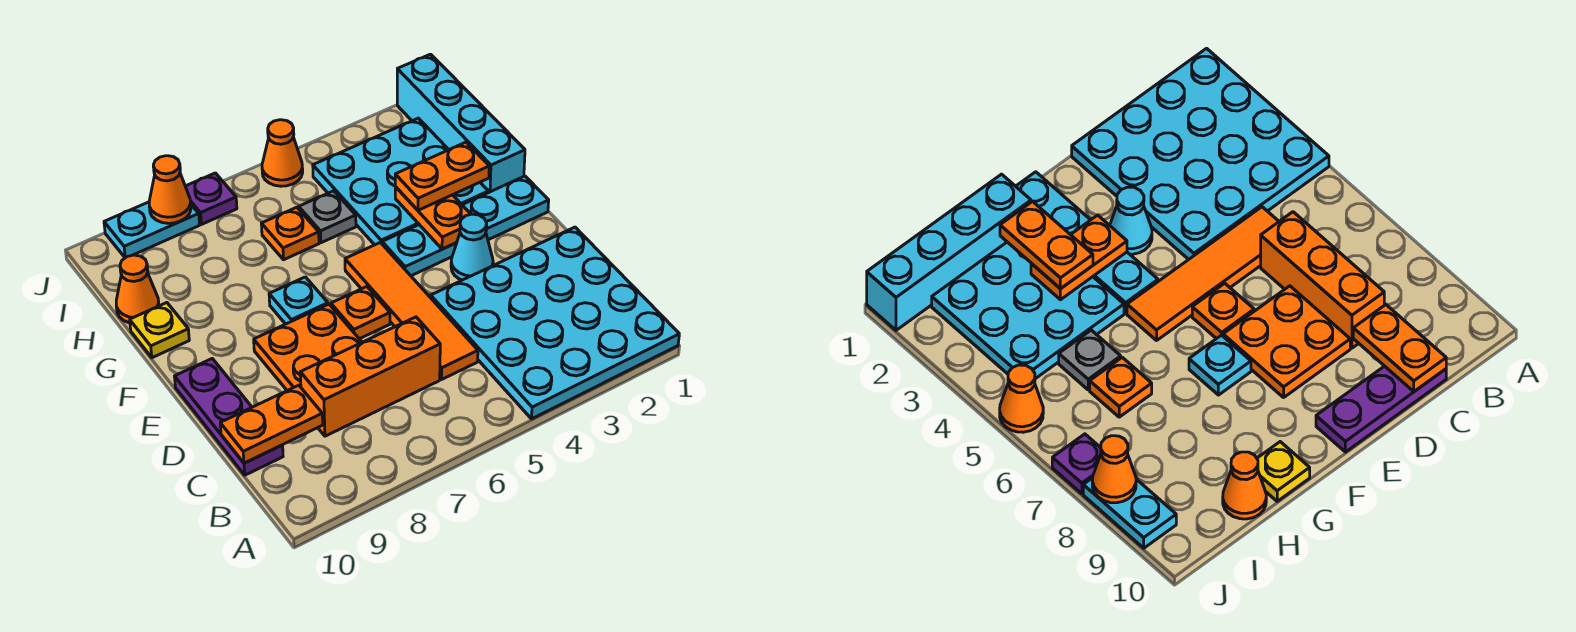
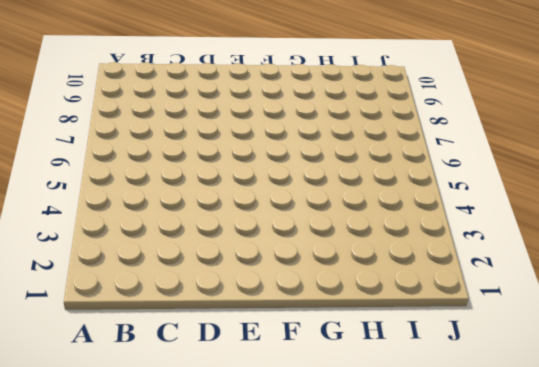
none -> cyan plate A1:D4 level 1
none -> orange tile C5:F5 level 1
none -> orange brick C6:C8 level 1

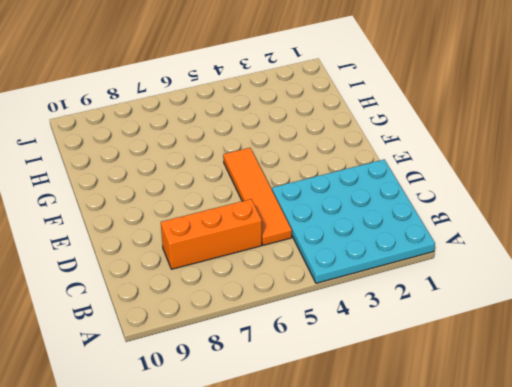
none -> purple plate C10:E10 level 1
none -> orange plate D7:E8 level 1
none -> cyan cone E3 level 1

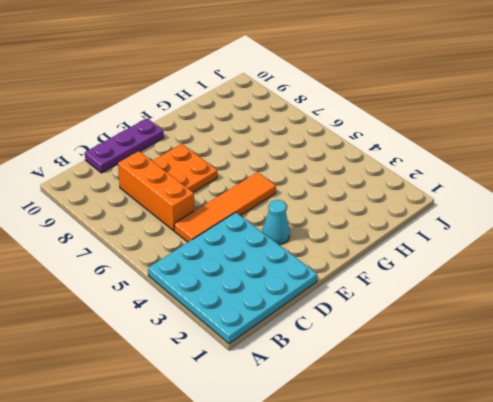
none -> orange plate E6 level 1
none -> cyan plate F1:F4 level 1
none -> cyan plate F7 level 1

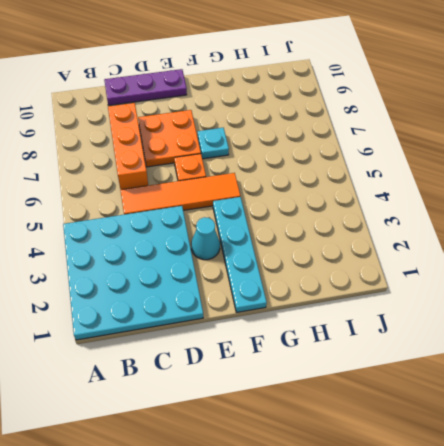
none -> cyan brick G1:J1 level 1
none -> cyan plate G2:I4 level 1
none -> yellow plate G10 level 1

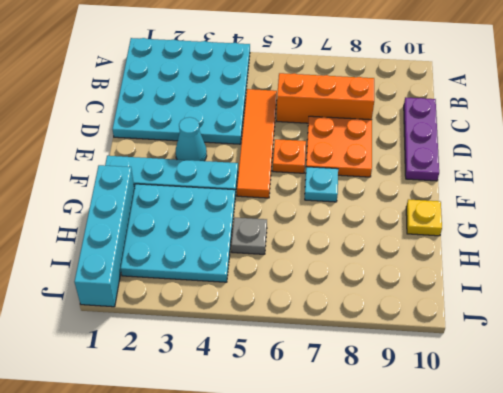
none -> orange plate H6 level 1
none -> orange cone H10 level 1
none -> orange cone J5 level 1

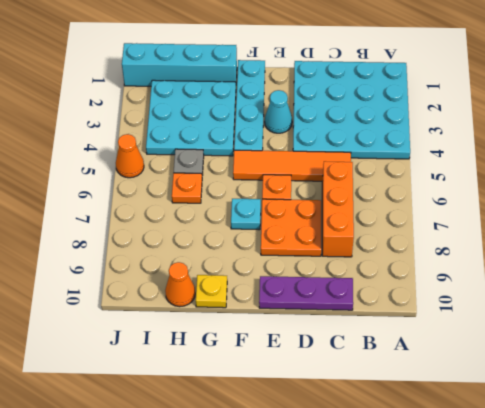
none -> purple plate J7 level 1
none -> cyan plate J8:J9 level 1
none -> orange plate C9:C10 level 2

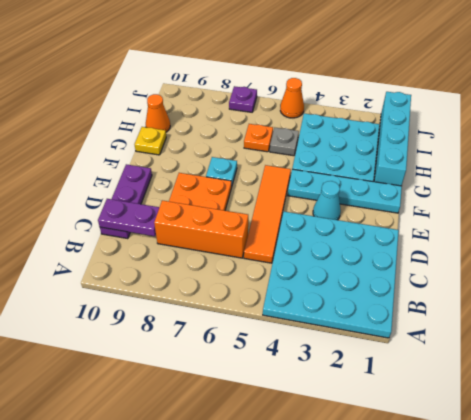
purple plate C9:C10 level 2 -> orange plate C9:C10 level 2
none -> orange plate E6 level 1
none -> cyan plate J8:J9 level 1
none -> orange plate F3:G3 level 2

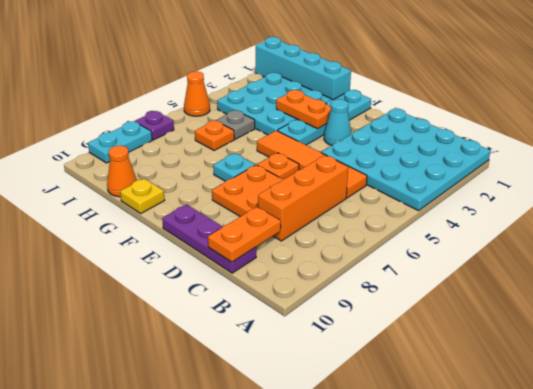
none -> orange cone J8 level 2
none -> orange plate G2:G3 level 3

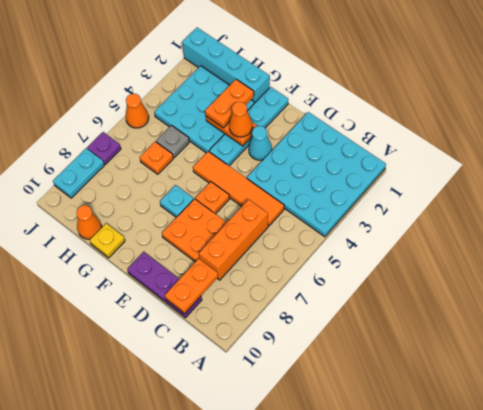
orange cone F3 level 3 -> orange cone J8 level 2

